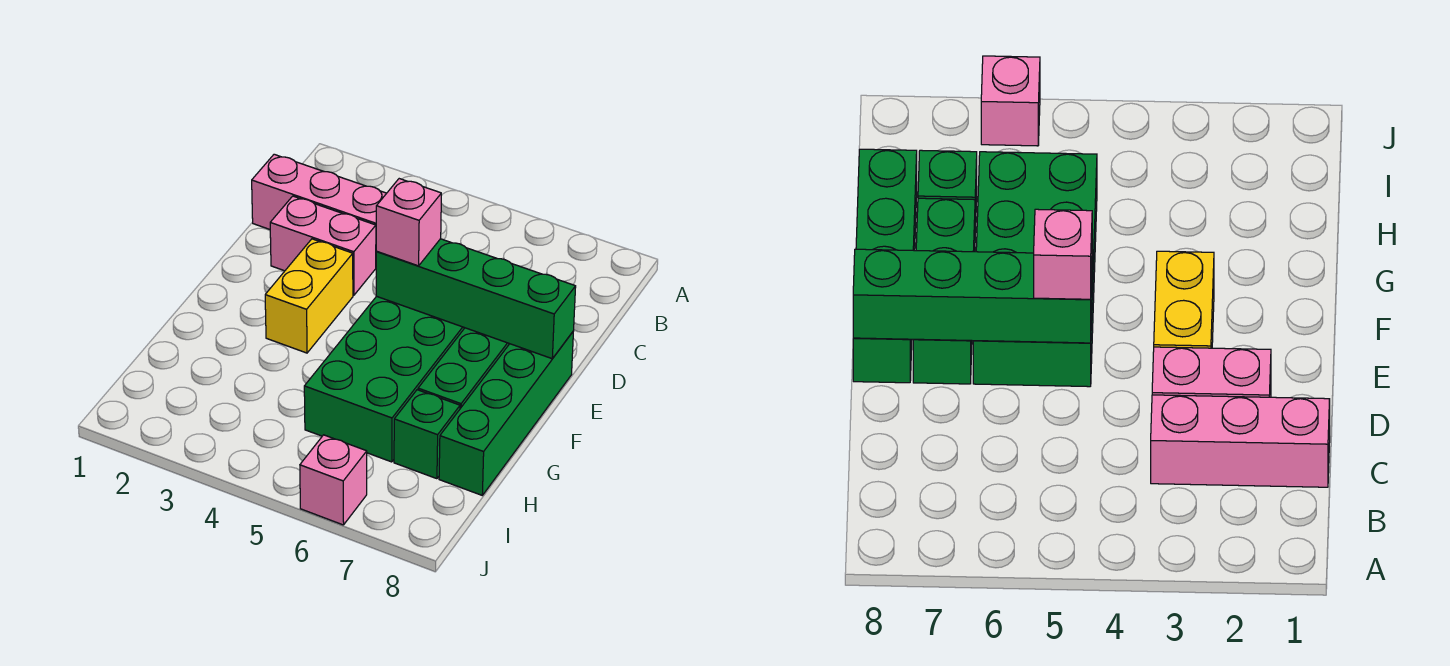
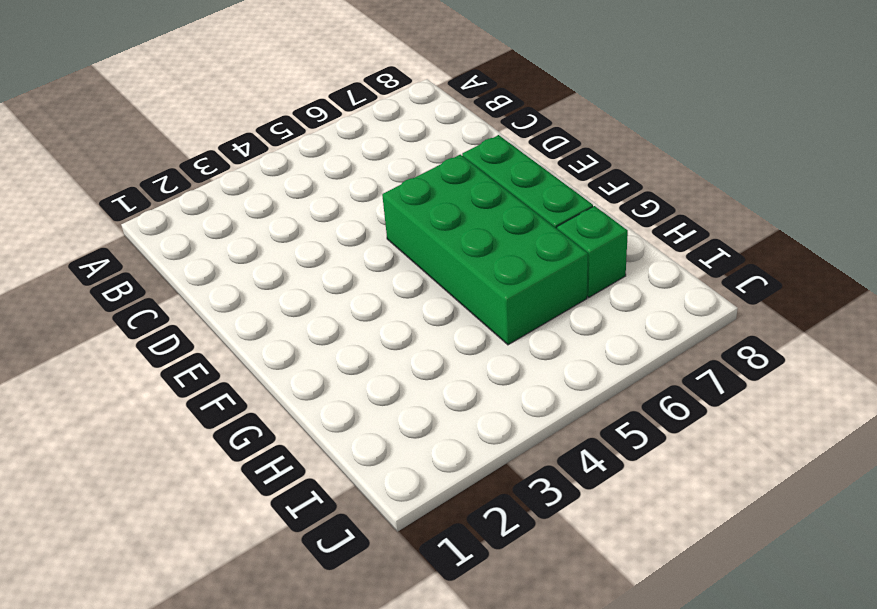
none -> pink brick C1:C3 level 1
none -> pink brick D2:D3 level 1

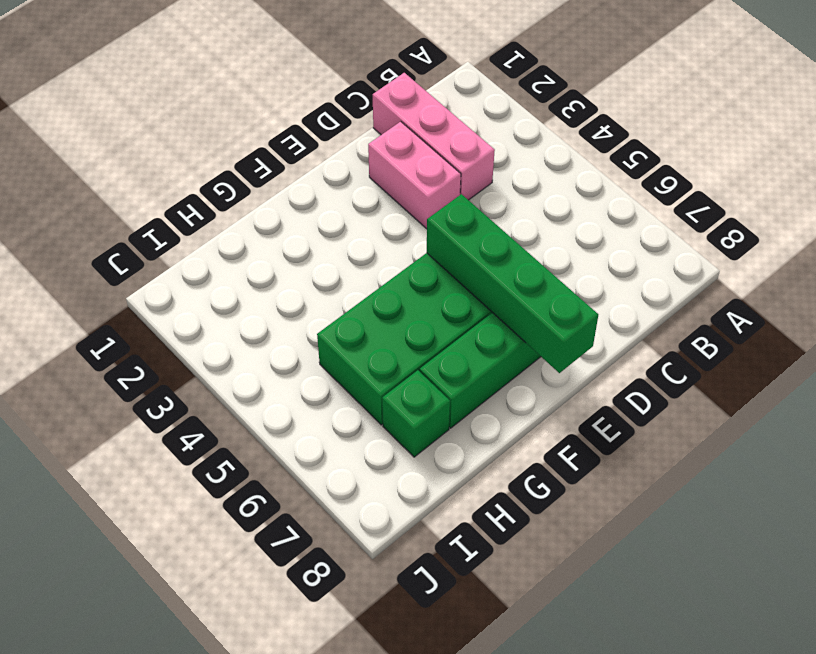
none -> yellow brick E3:F3 level 1
none -> green brick E8:H8 level 1

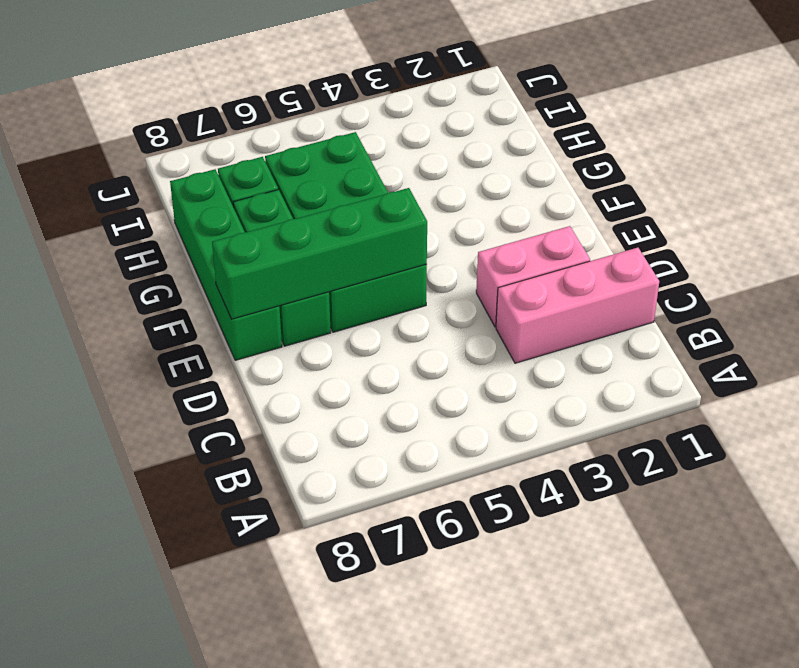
none -> yellow brick E3:F3 level 1
none -> pink brick J6 level 1

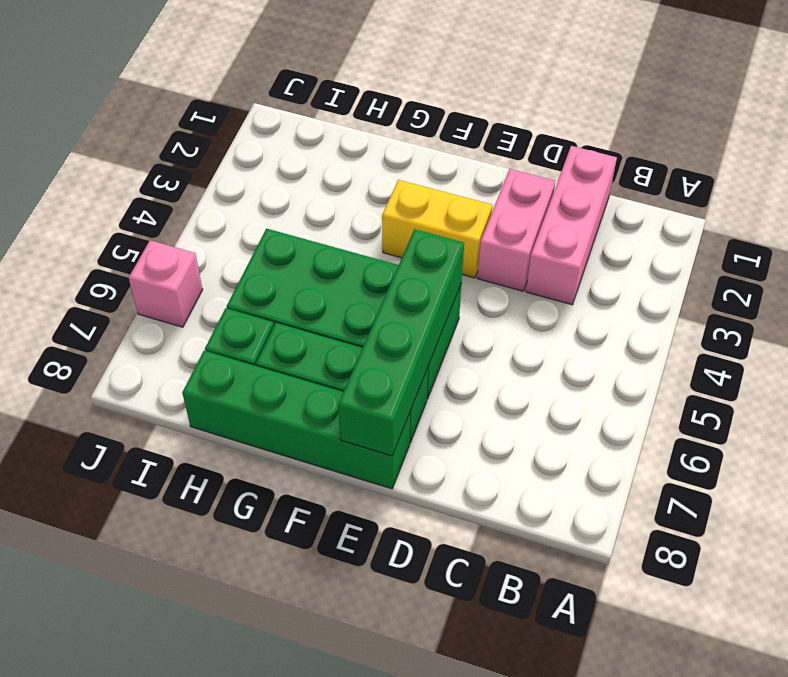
none -> pink brick E5 level 3

